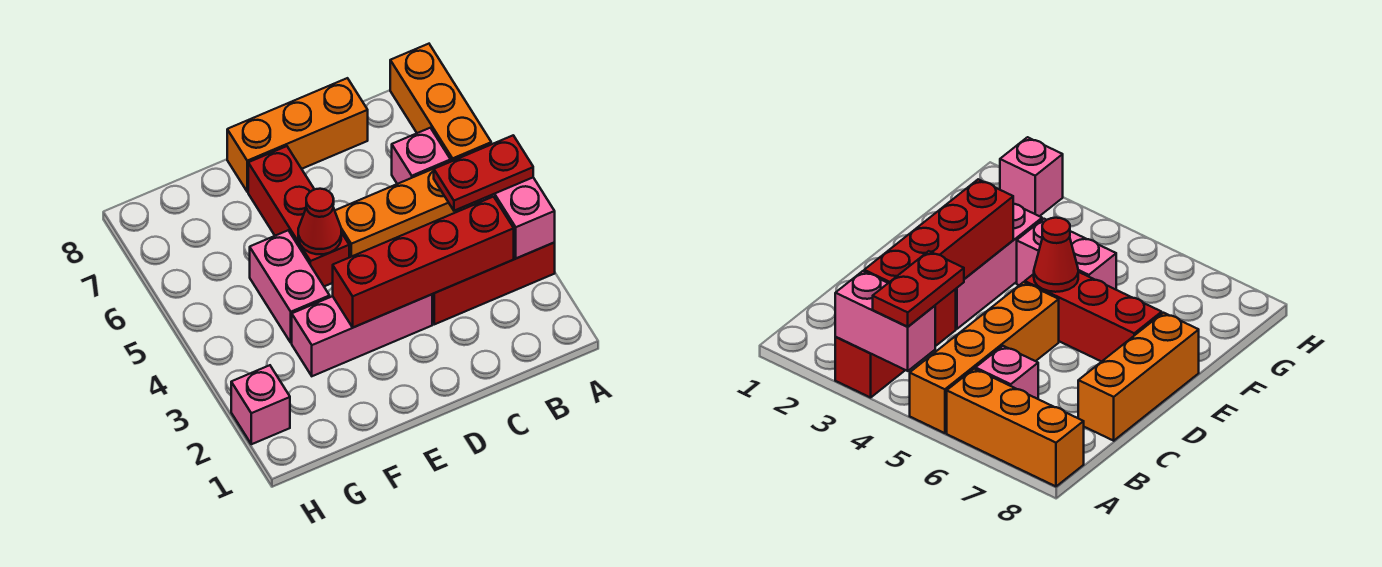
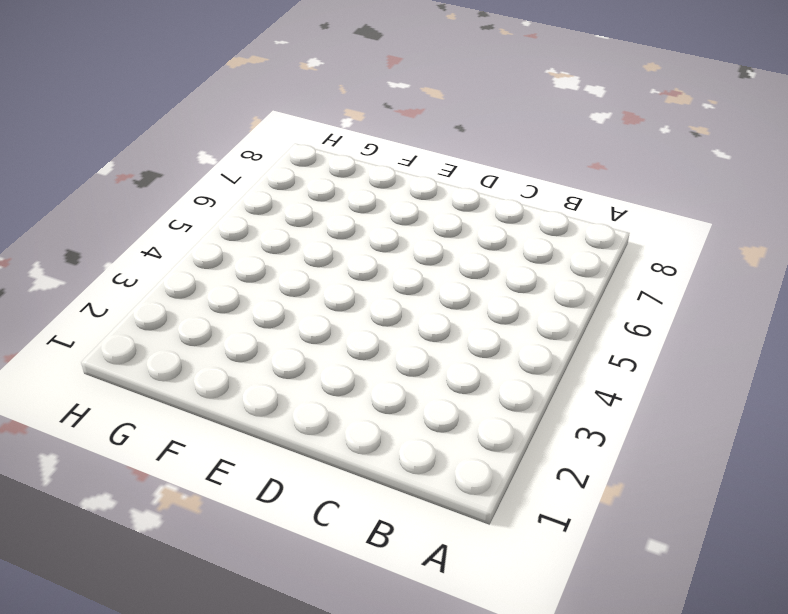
none -> red brick A3:C3 level 1
none -> orange brick A5:D5 level 1
none -> orange brick A6:A8 level 1

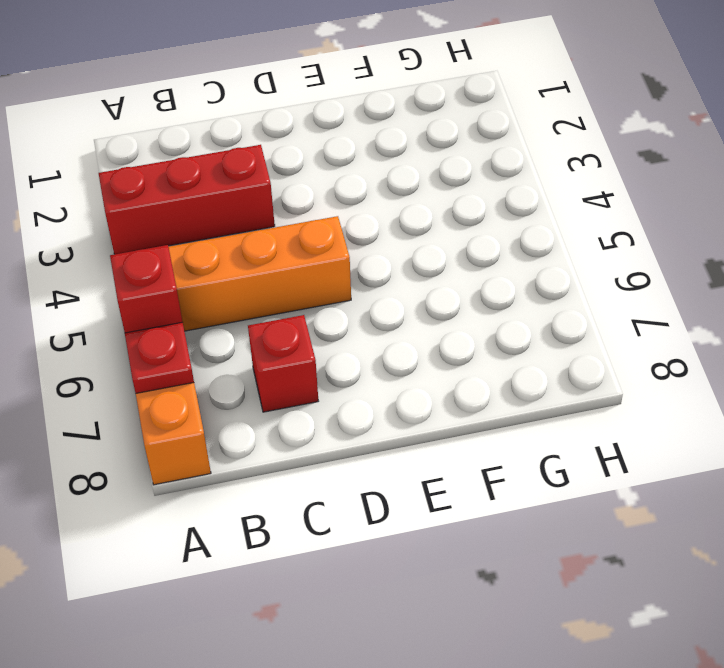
red brick A6 level 2 -> none
red plate A7 level 2 -> none
red brick C7 level 1 -> none
none -> pink brick B6 level 1
none -> orange brick C8:E8 level 1
none -> pink brick D3:F3 level 1

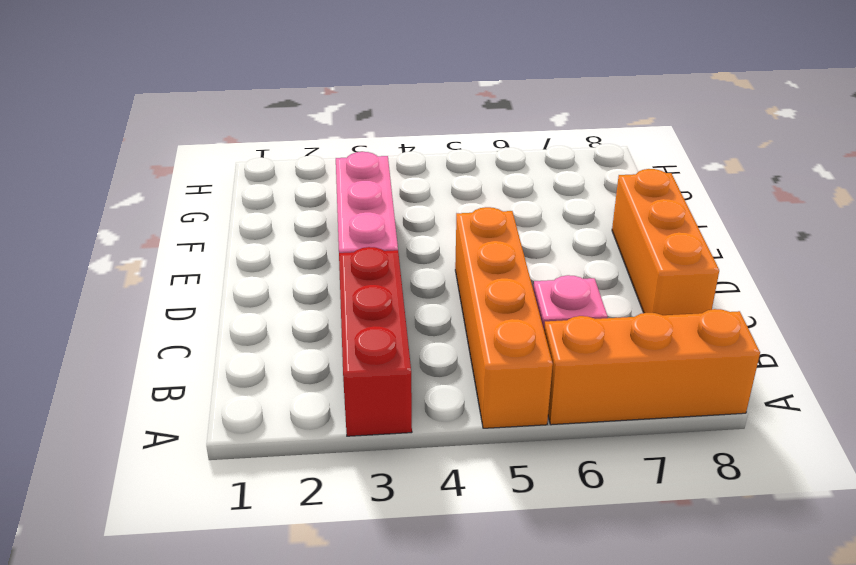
none -> red brick E5:E7 level 1
none -> pink brick F4:F5 level 1
none -> pink brick H2 level 1

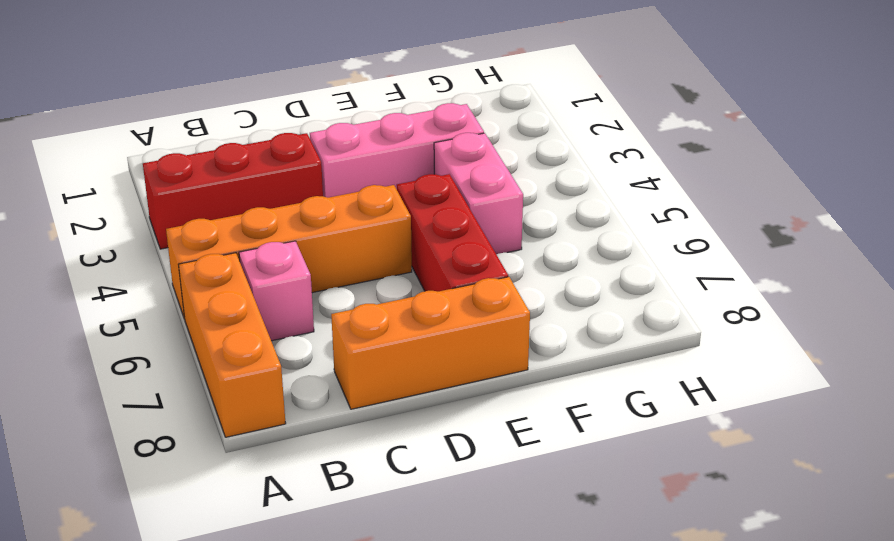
none -> pink brick H2 level 1
none -> pink brick A3:A4 level 2
none -> red brick B3:E3 level 2

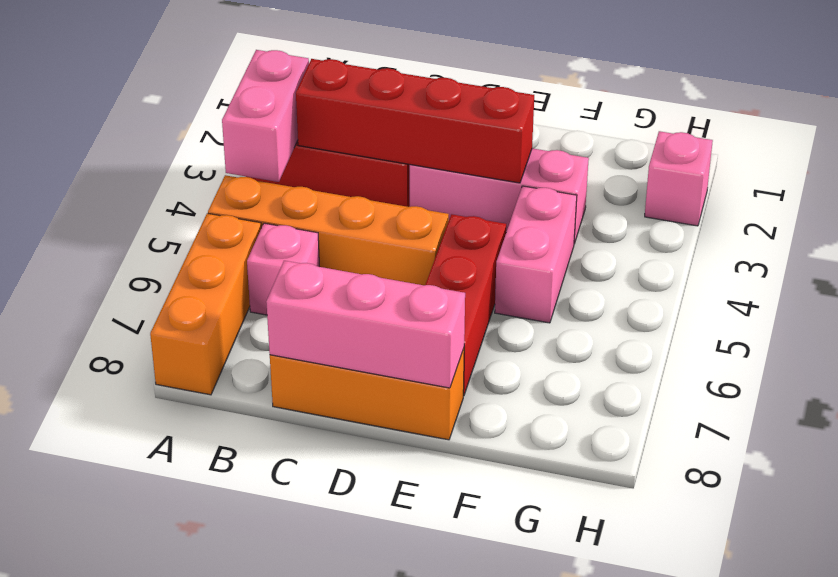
pink brick C8:E8 level 2 -> none
none -> red cone E5 level 2
none -> red plate A4:B4 level 3

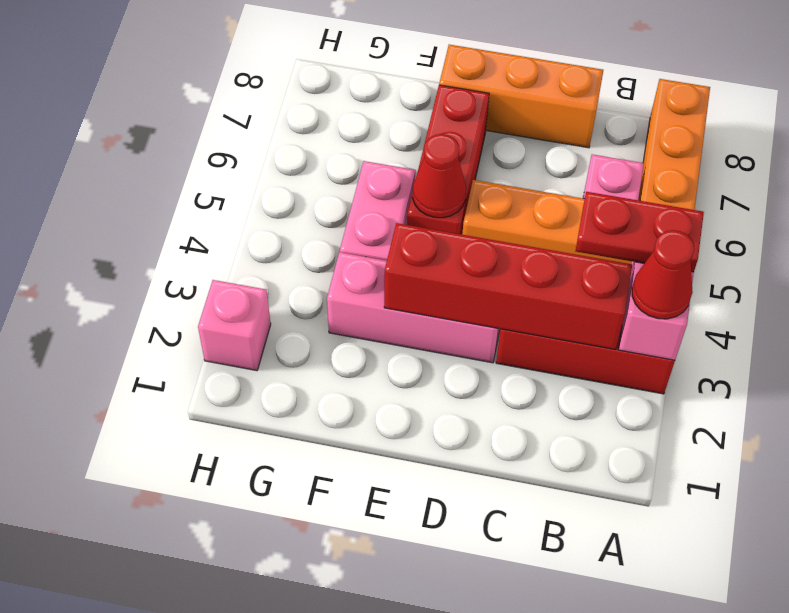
red cone A3 level 3 -> none

